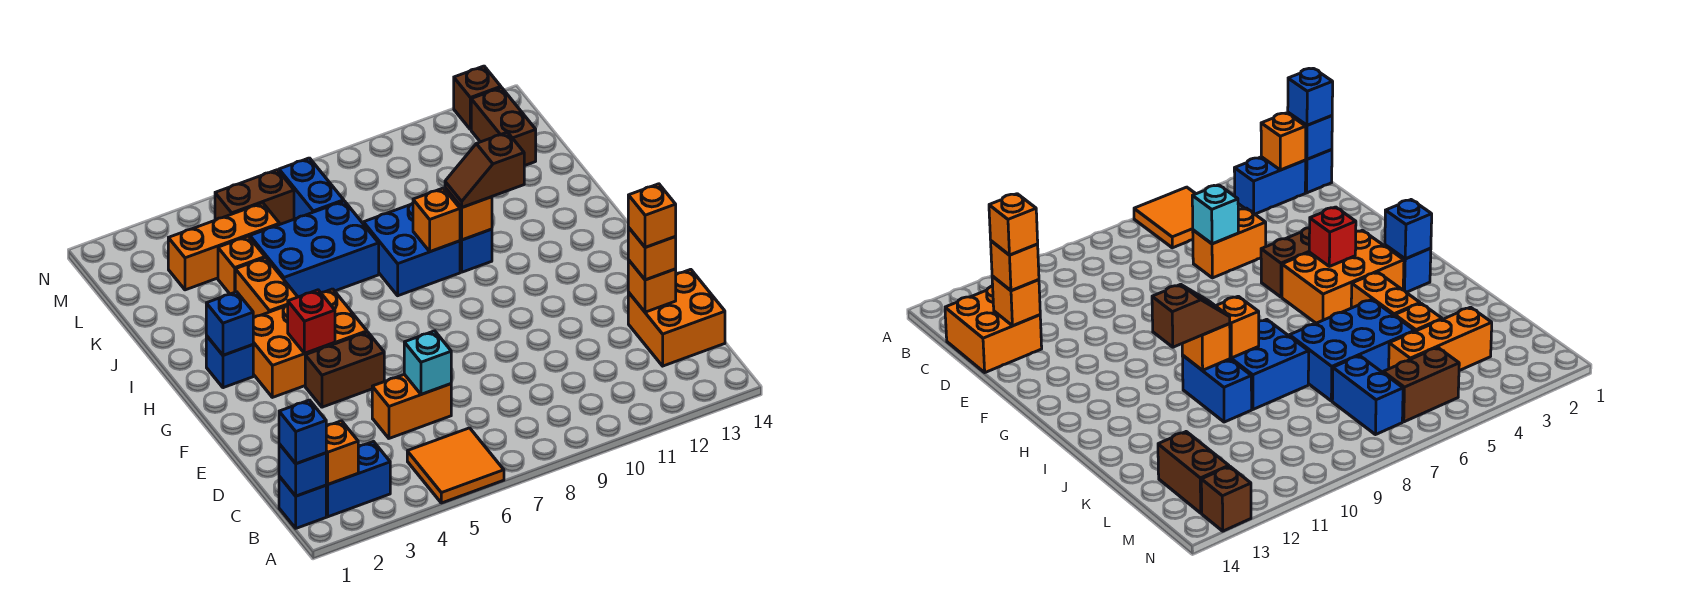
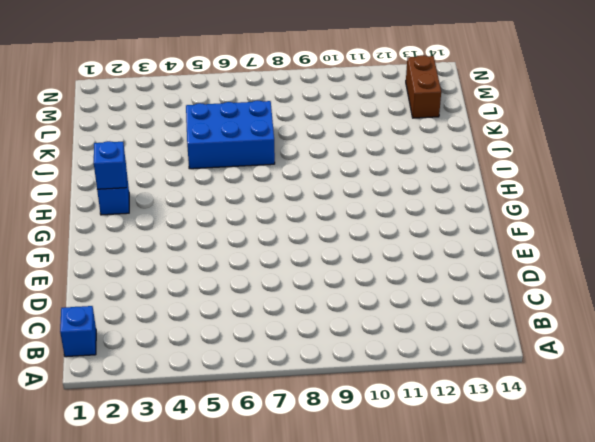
none -> orange tile A5:B6 level 1
none -> blue brick B2:B3 level 1
none -> orange brick C13:D14 level 1
none -> orange brick D5:D6 level 1

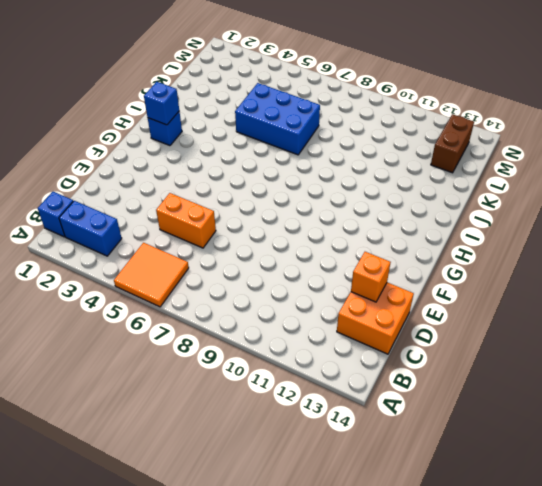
none -> brown brick F4:F5 level 1
none -> orange brick G3:H5 level 1
none -> orange brick I4:J4 level 1
none -> blue brick I8:J9 level 1

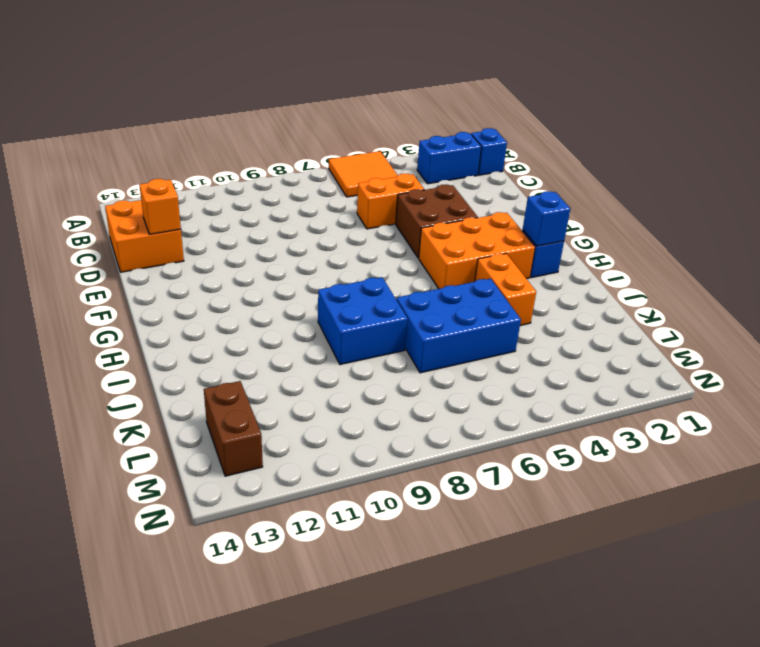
brown brick E4:F5 level 1 -> brown brick F4:F5 level 1
none -> blue brick I10:J10 level 1
none -> orange brick K4 level 1
none -> orange brick L3:L5 level 1
none -> blue brick L7:M7 level 1

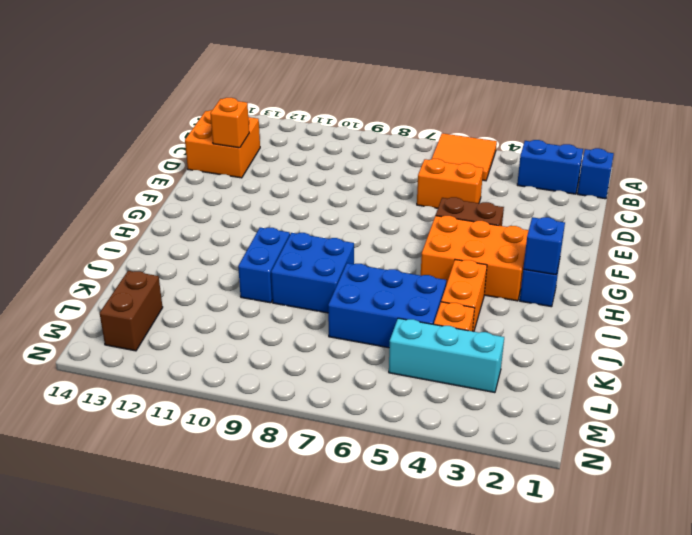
cyan brick L3:L5 level 1 -> orange brick L3:L5 level 1
none -> blue brick L7:M7 level 1
none -> brown brick M5:M6 level 1
none -> brown brick N13 level 1
none -> blue brick B1 level 2

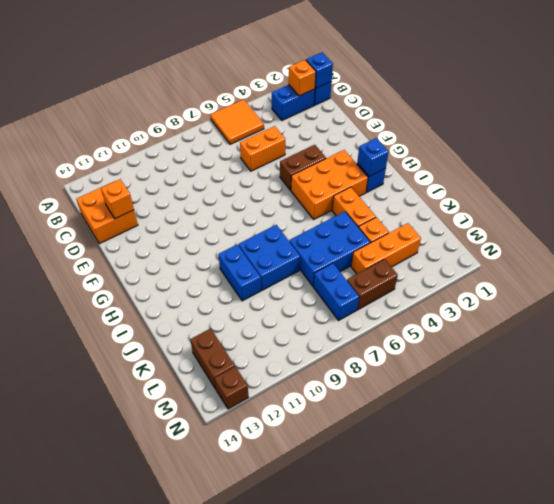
none -> cyan brick D6 level 2
none -> red brick G4 level 2
none -> orange brick I9 level 2
none -> orange brick I10 level 2

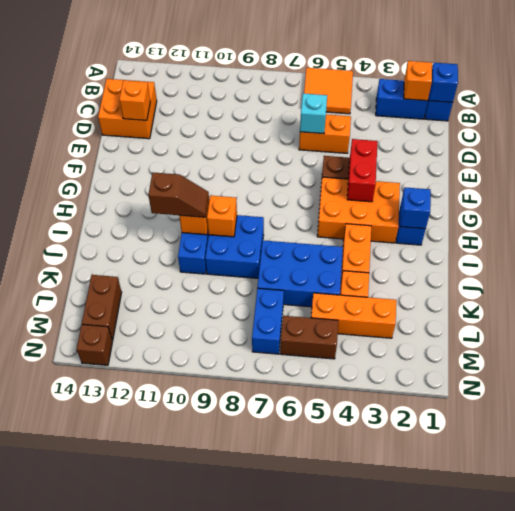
red brick F4:G4 level 2 -> red brick G4 level 2
none -> blue brick B1 level 3
none -> orange brick D13 level 3
none -> orange brick D13 level 4

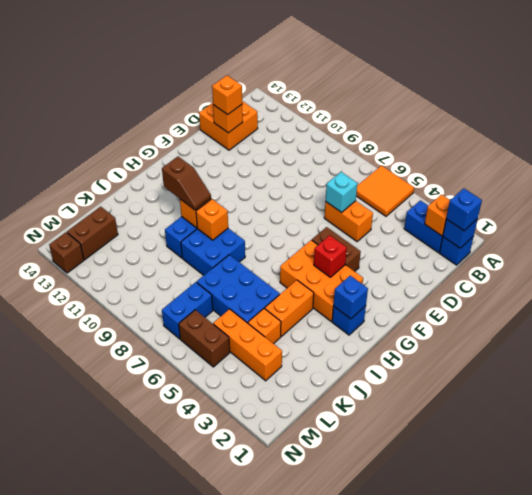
none -> orange brick D13 level 4

